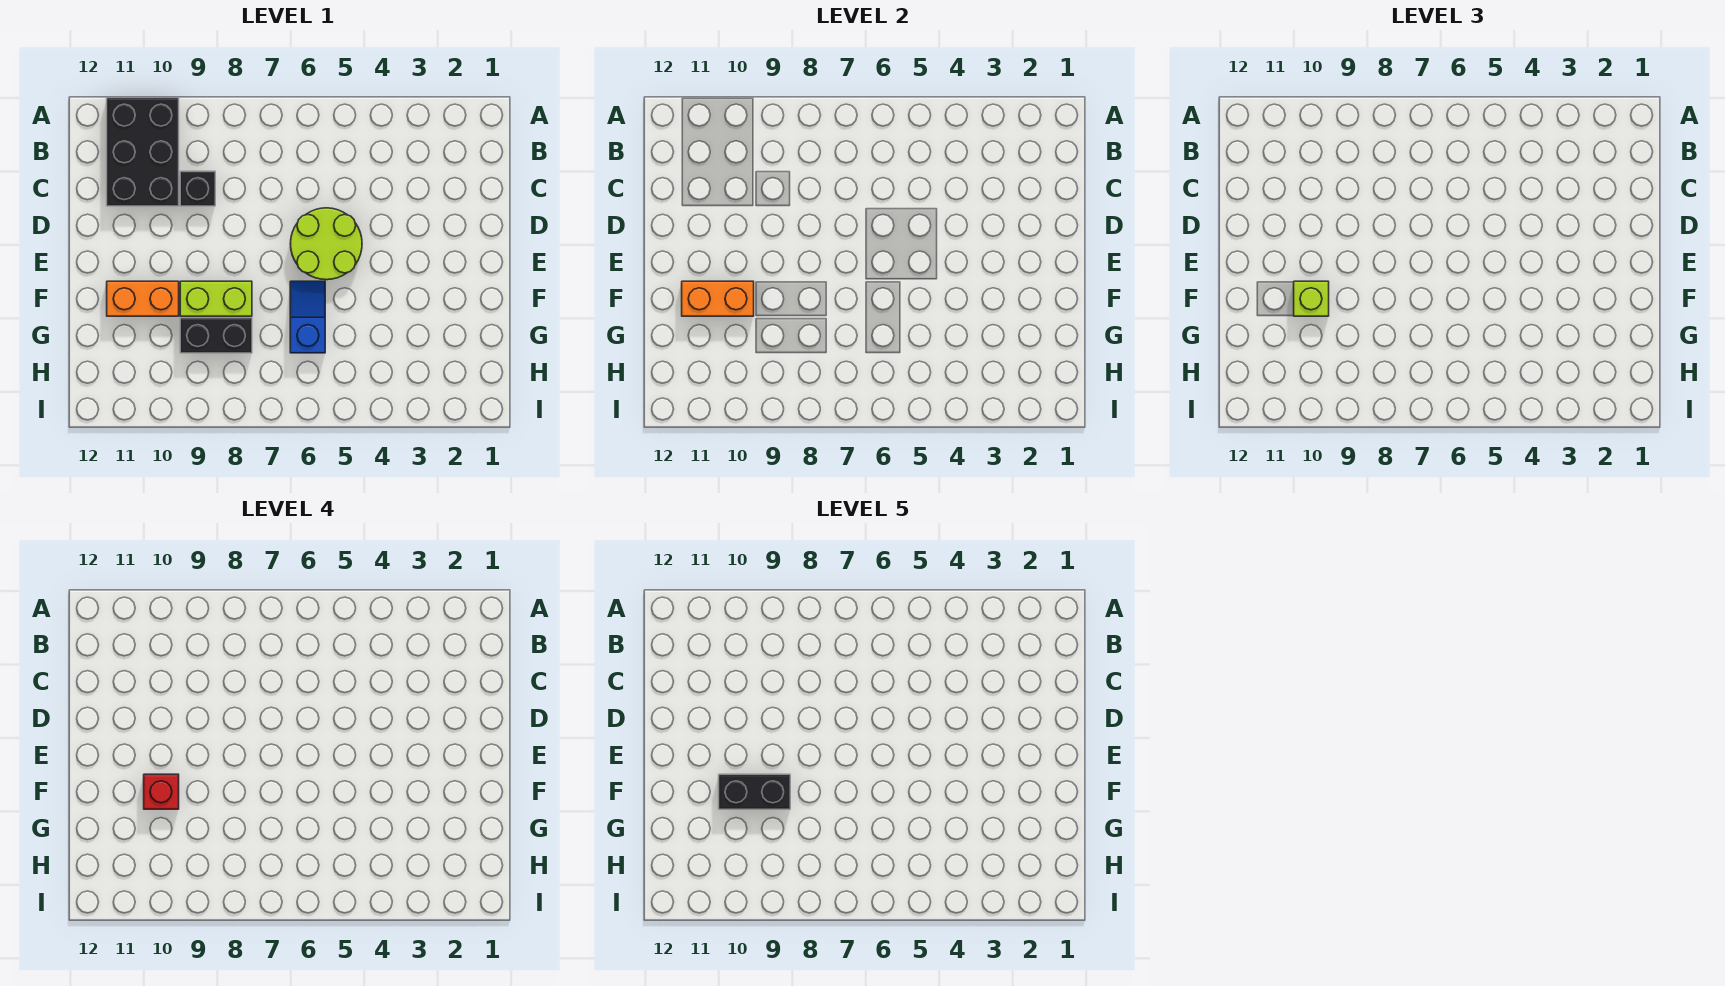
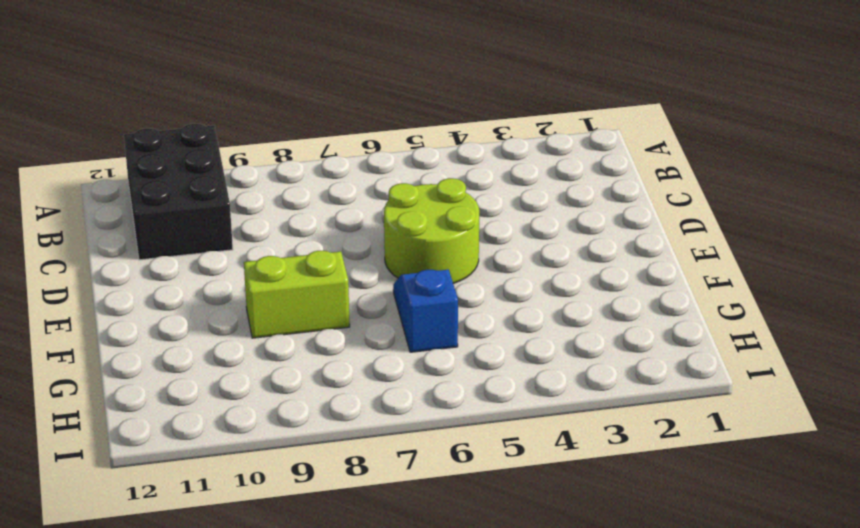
none -> black brick C9 level 1
none -> orange brick F10:F11 level 1

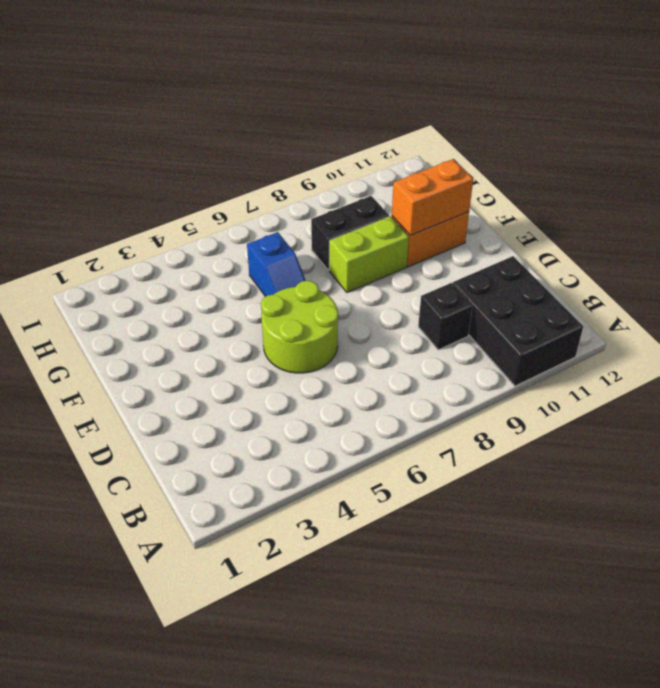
none -> lime brick F10 level 3
none -> red brick F10 level 4

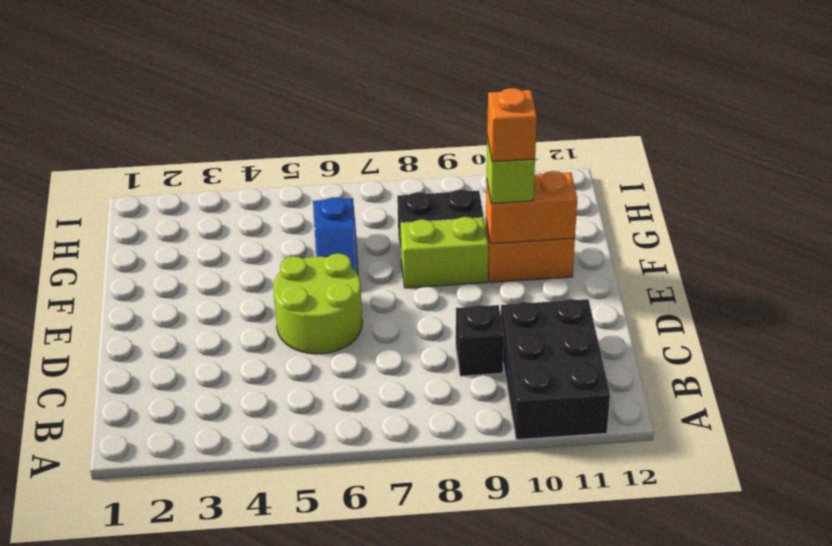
orange brick F10 level 4 -> red brick F10 level 4
none -> black brick F9:F10 level 5

